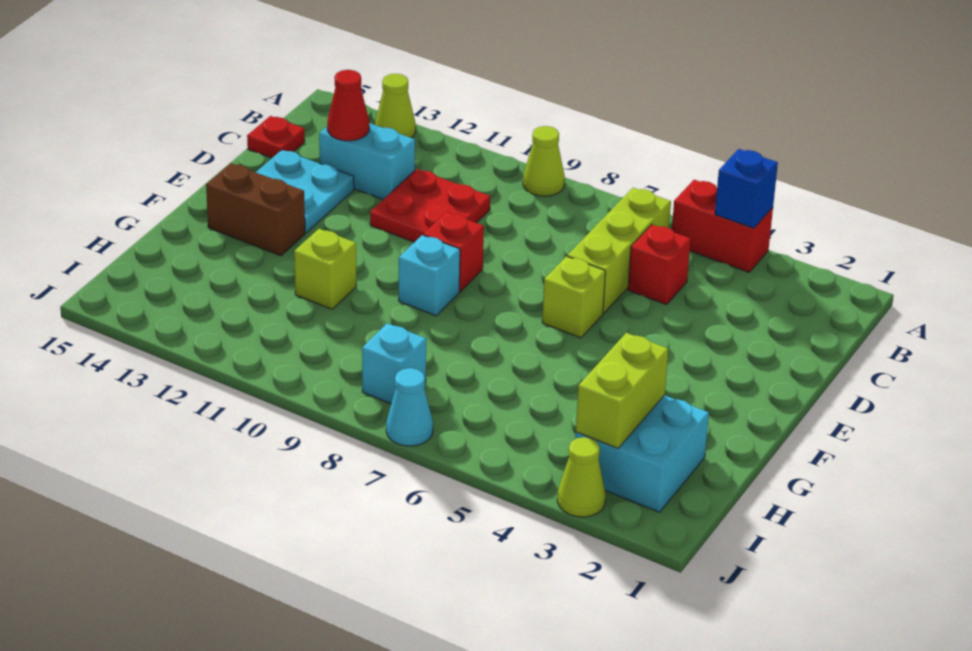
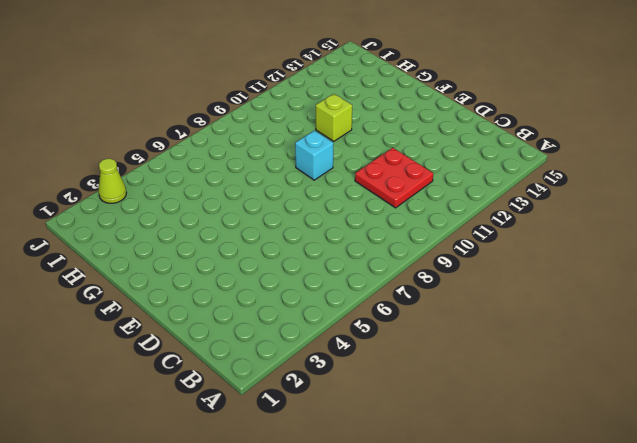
none -> red brick A4:A5 level 1
none -> lime cone A9 level 1
none -> lime cone A13 level 1

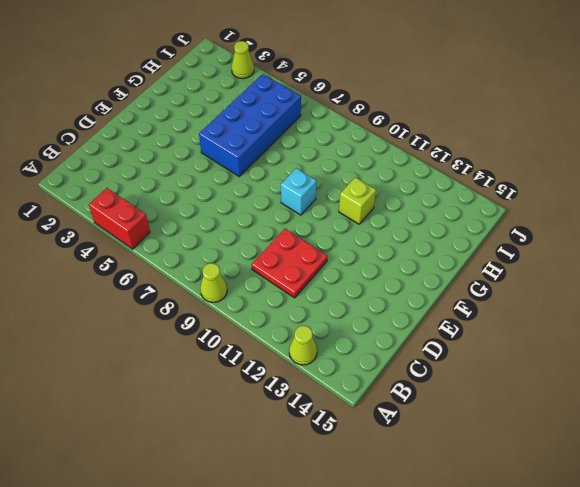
blue brick F5:I6 level 1 -> none
none -> lime brick B6:D6 level 1
none -> red brick C5 level 1
none -> cyan brick C12:C13 level 1

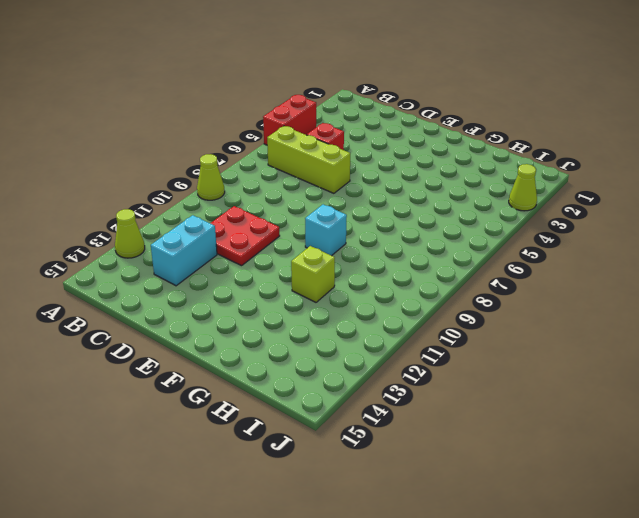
none -> red plate C15 level 1
none -> cyan plate D13:E14 level 1
none -> lime brick E6 level 1

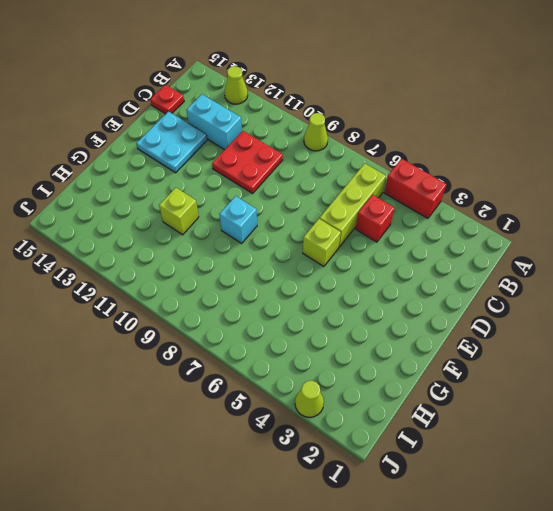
none -> red brick E9 level 1
none -> brown brick F13:F14 level 1
none -> cyan brick H2:I3 level 1

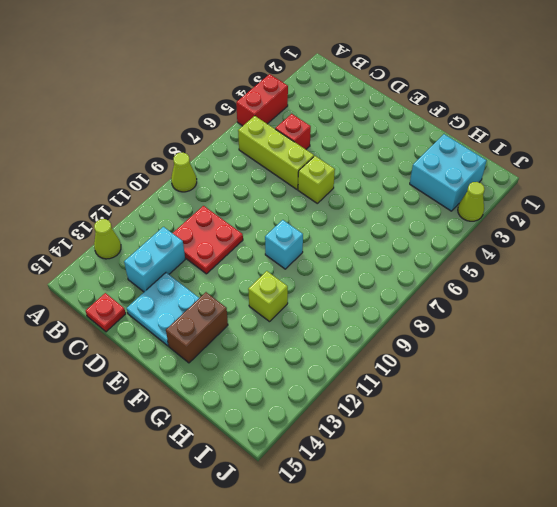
none -> red brick E9 level 1
none -> cyan brick I8 level 1
none -> cyan cone J7 level 1

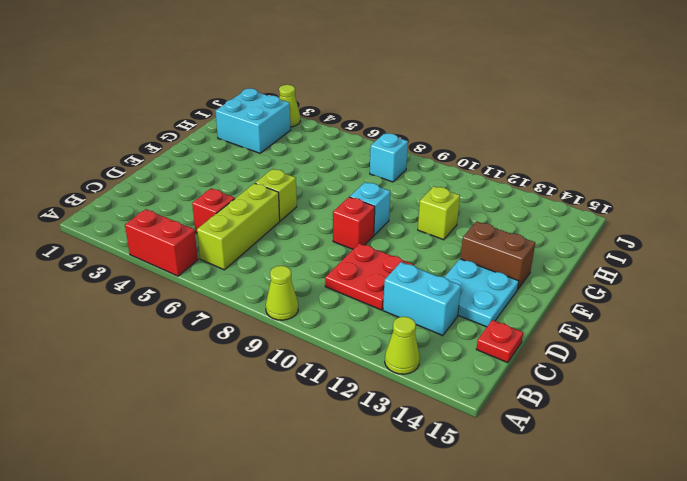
none -> cyan cone J7 level 1
none -> blue brick A4 level 2
none -> red cone C13 level 2

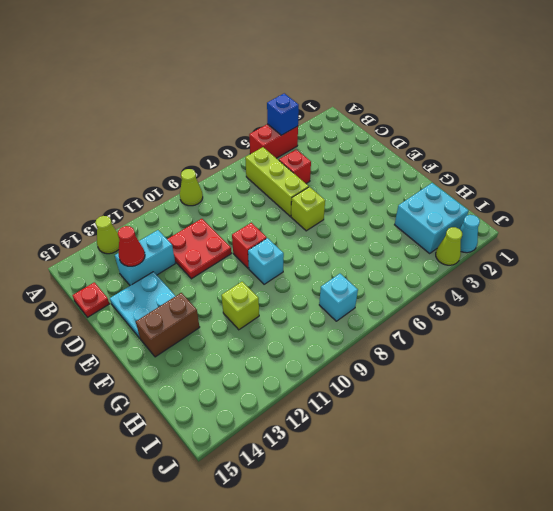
cyan cone J2 level 1 -> cyan cone J7 level 1
none -> lime brick H3:I3 level 2

